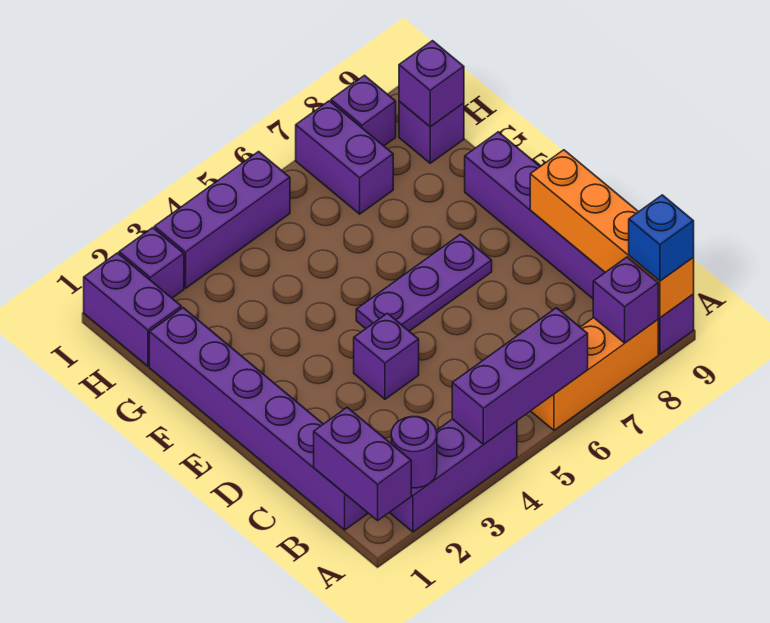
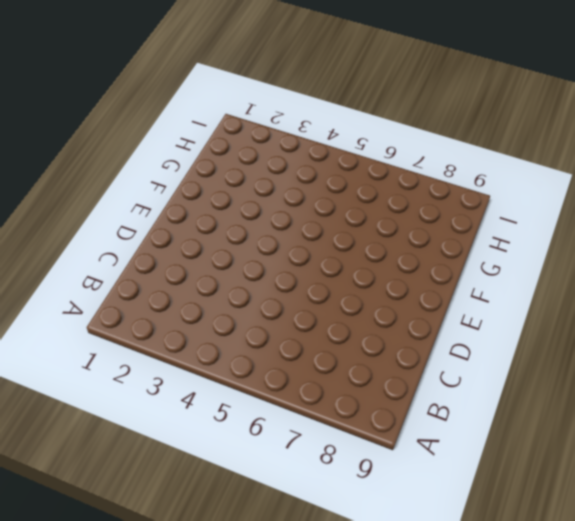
none -> purple brick A2:A4 level 1
none -> orange brick A6:A8 level 1
none -> purple brick A9:F9 level 1

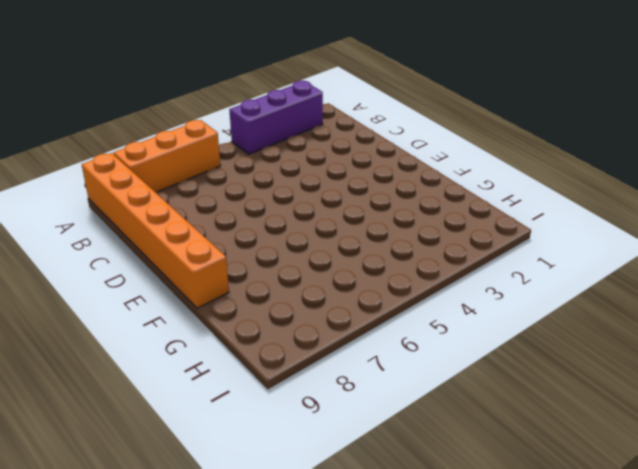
orange brick A9:F9 level 1 -> purple brick A9:F9 level 1
none -> purple brick B1:G1 level 1
none -> purple brick D4 level 1
none -> purple plate E5:E7 level 1

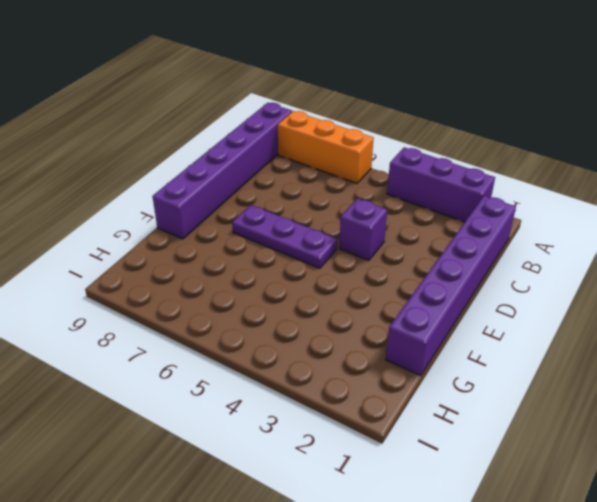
none -> purple brick H1:I1 level 1
none -> purple brick H7:I7 level 1
none -> purple brick H9 level 1

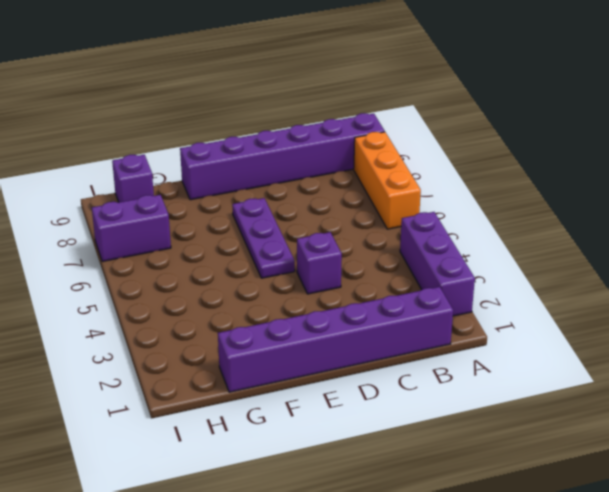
none -> purple brick H1:I1 level 1
none -> purple brick I2 level 1
none -> purple brick I3:I5 level 1

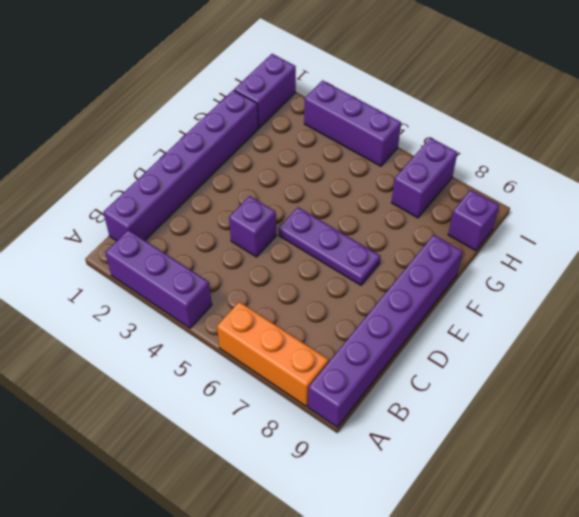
none -> purple brick I2 level 1
none -> purple brick I8 level 1
none -> purple brick A1:B1 level 2

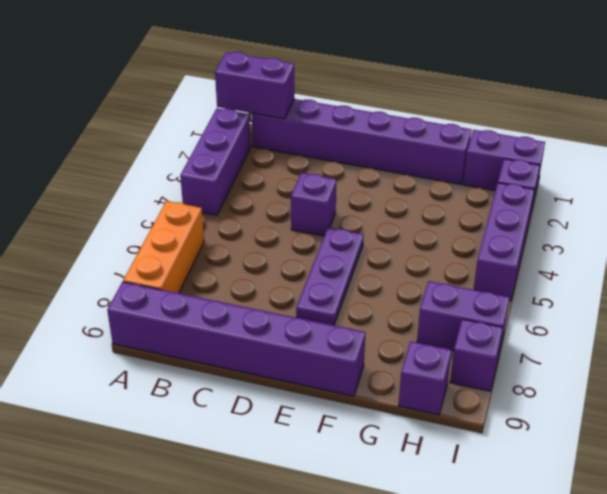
none -> purple round brick A2 level 2
none -> purple brick A4:A6 level 2
none -> purple brick A8 level 2

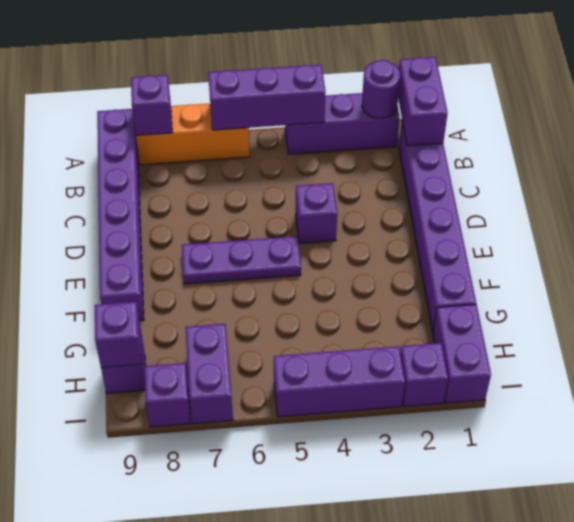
none -> orange brick A9:D9 level 2
none -> blue brick A9 level 3

